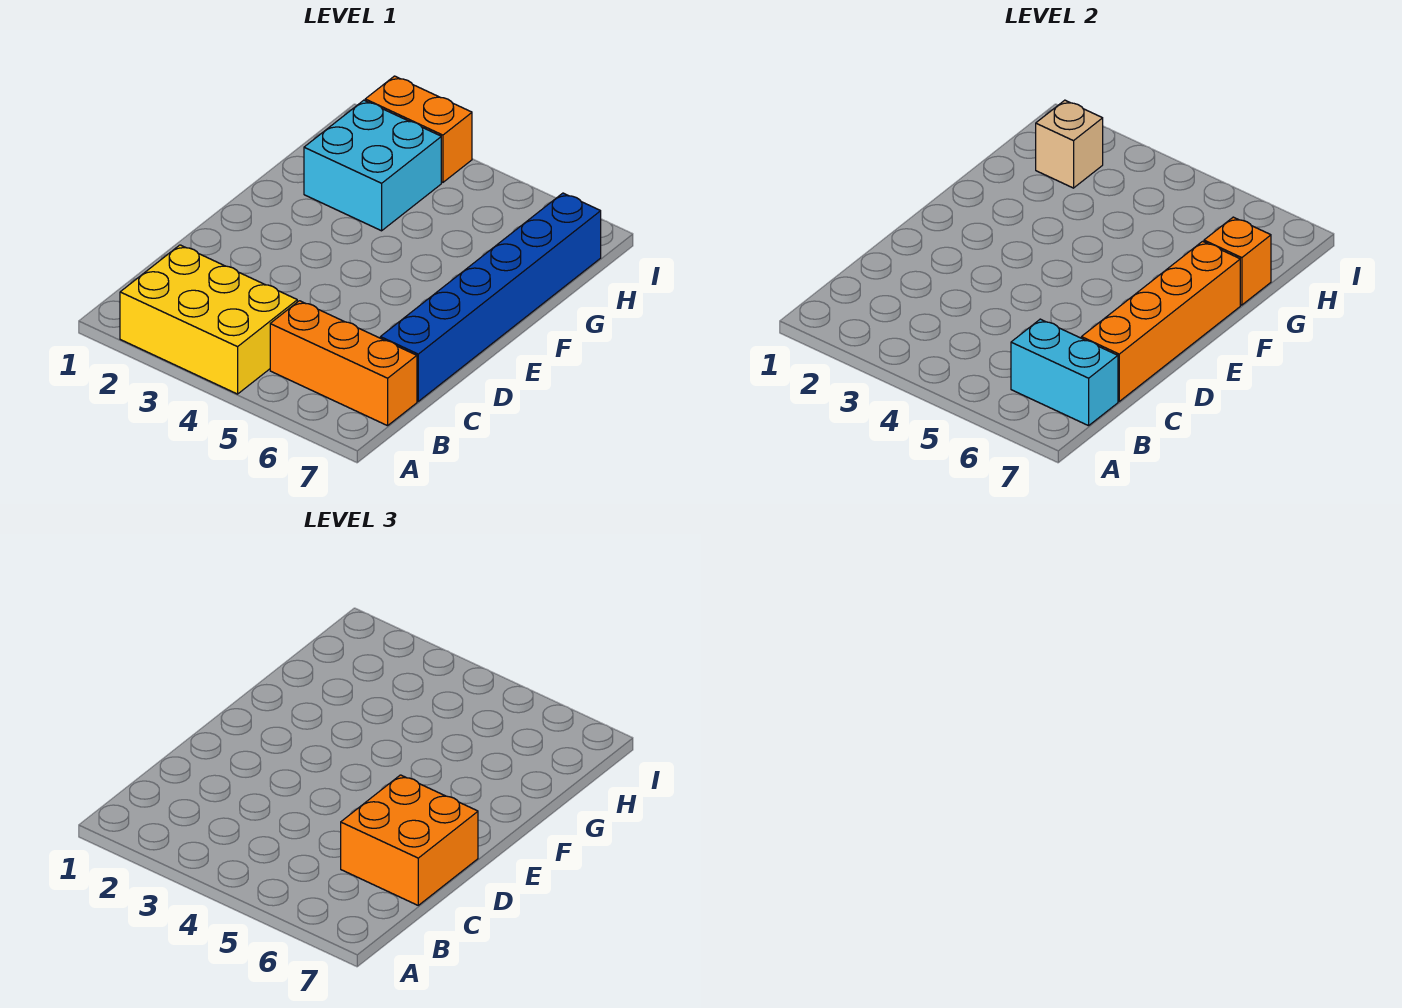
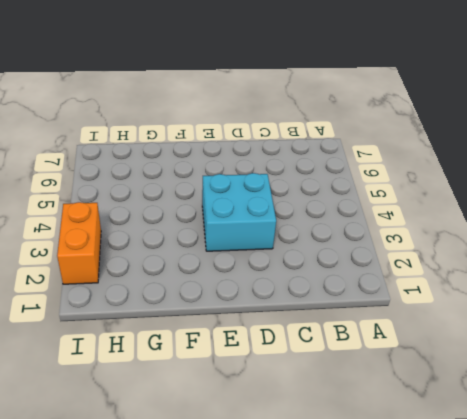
cyan brick D3:E4 level 1 -> cyan brick G2:H3 level 1
none -> yellow brick A2:B4 level 1
none -> orange brick B5:B7 level 1

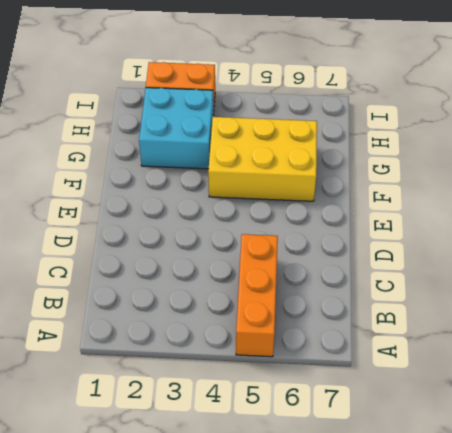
orange brick A5:C5 level 1 -> orange brick B5:B7 level 1
yellow brick F4:G6 level 1 -> yellow brick A2:B4 level 1
none -> blue brick C7:H7 level 1
none -> cyan brick B6:B7 level 2

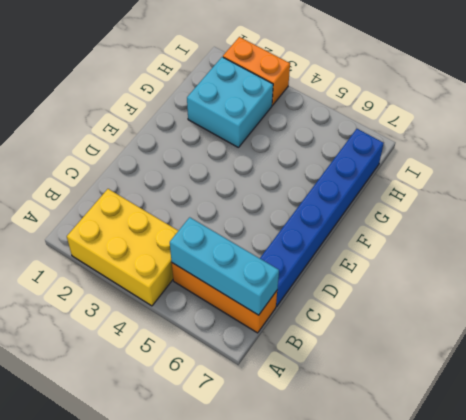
cyan brick B5:B7 level 2 -> cyan brick B6:B7 level 2
none -> orange brick C7:F7 level 2
none -> orange brick G7 level 2

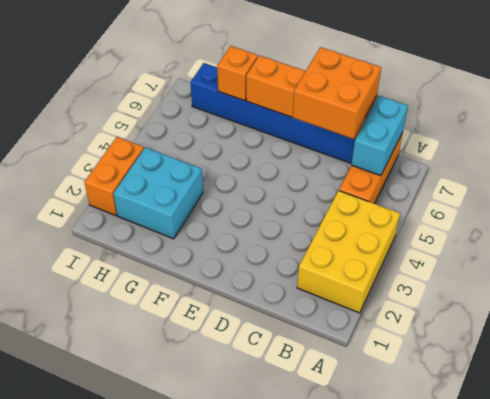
none -> tan brick H2 level 2

